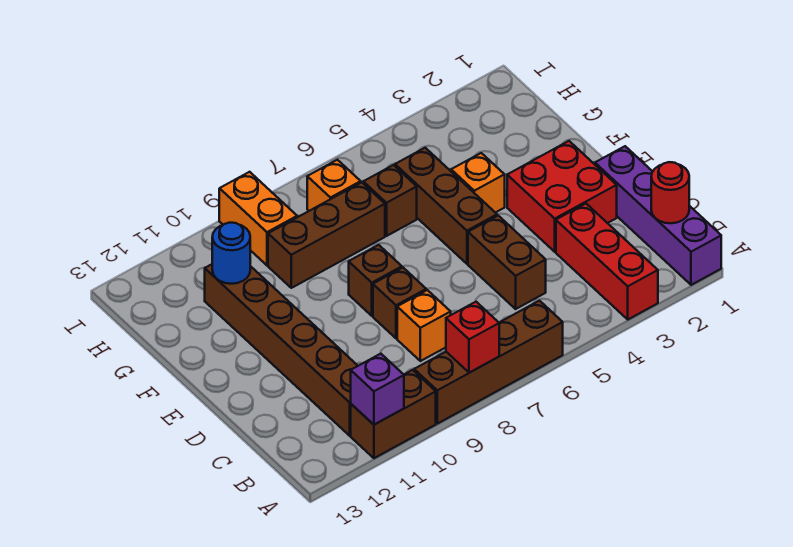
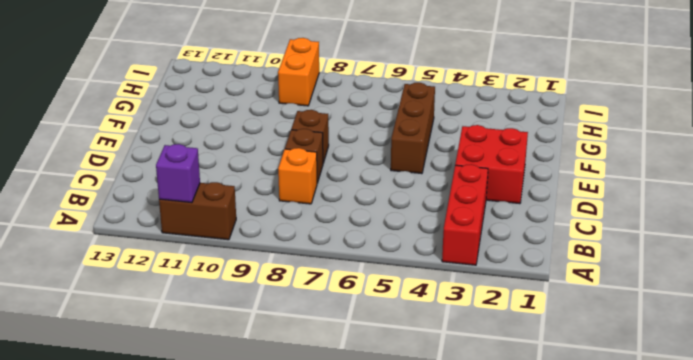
none -> purple brick A1:D1 level 1
none -> brown brick A6:A9 level 1
none -> brown brick B11:G11 level 1

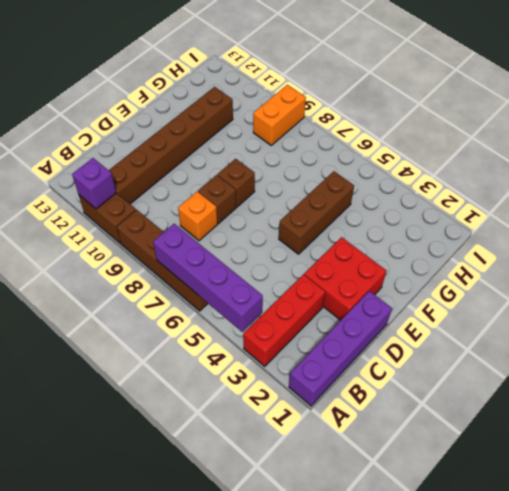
purple brick A4:A7 level 2 -> none
none -> brown brick C5:D5 level 1
none -> orange brick F4 level 1
none -> brown brick G6 level 1

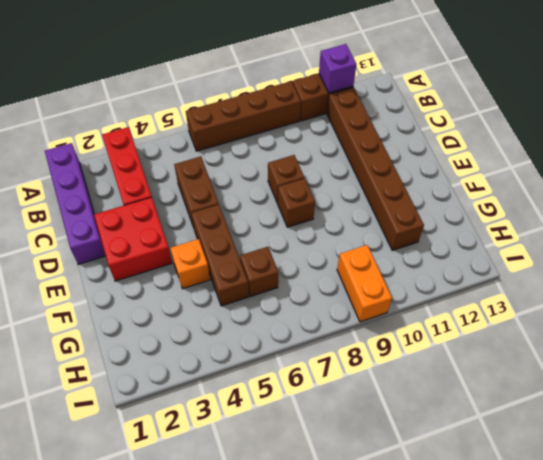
none -> orange brick C8 level 1
none -> brown brick G7:G9 level 1
none -> orange brick H7 level 1

